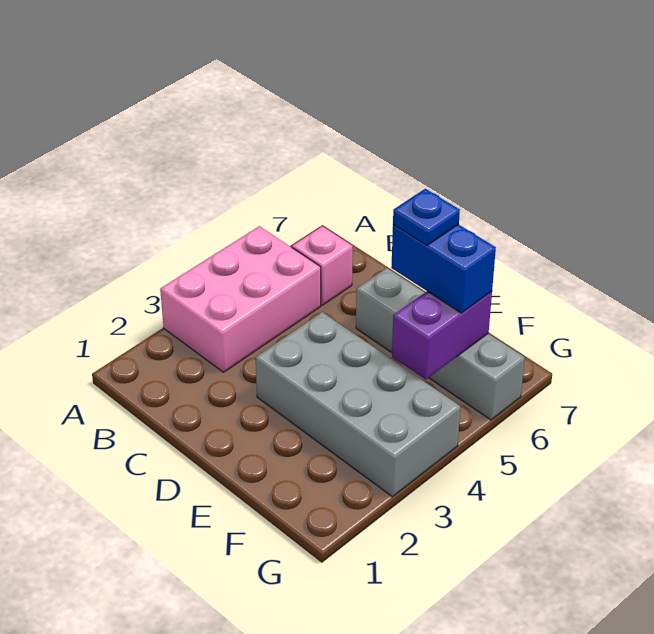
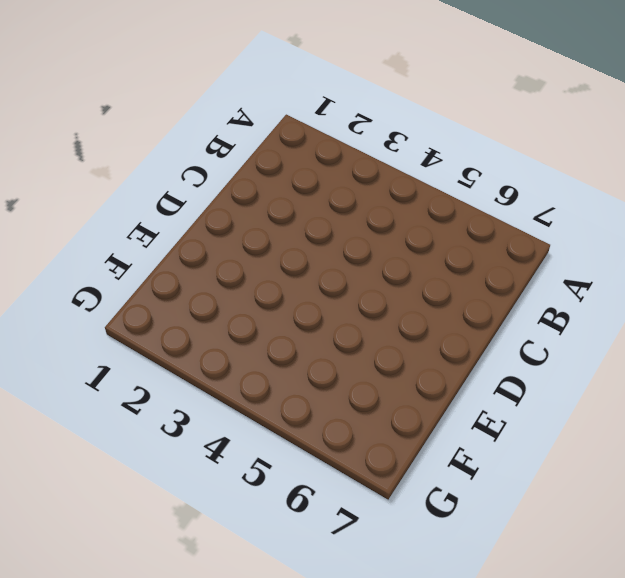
none -> pink brick A3:B5 level 1
none -> pink brick B6 level 1

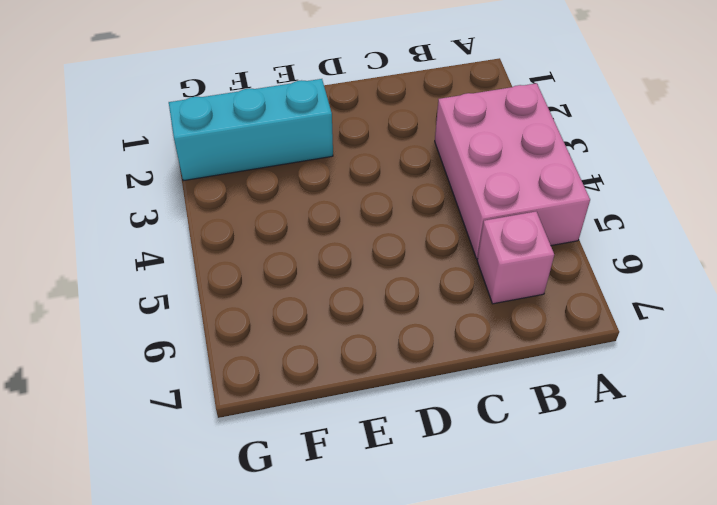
cyan brick E2:G2 level 1 -> none
none -> grey brick D3:G4 level 1
none -> grey brick D6:G6 level 1

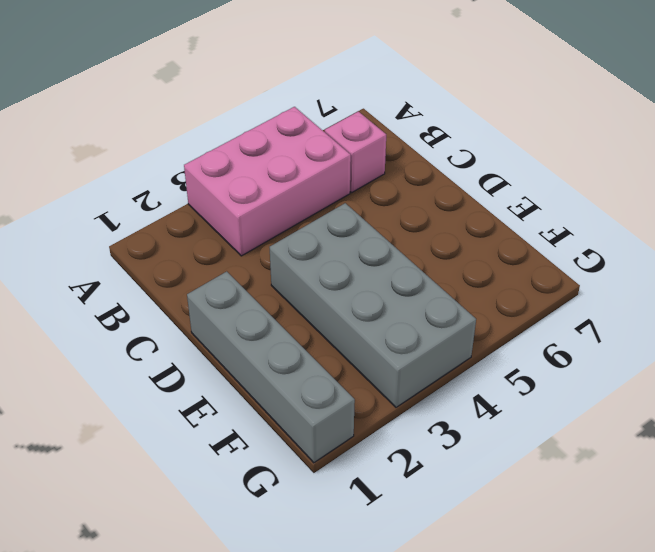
grey brick D1:G1 level 1 -> grey brick D6:G6 level 1
none -> purple brick F5:F6 level 2
none -> blue brick E6:F6 level 3

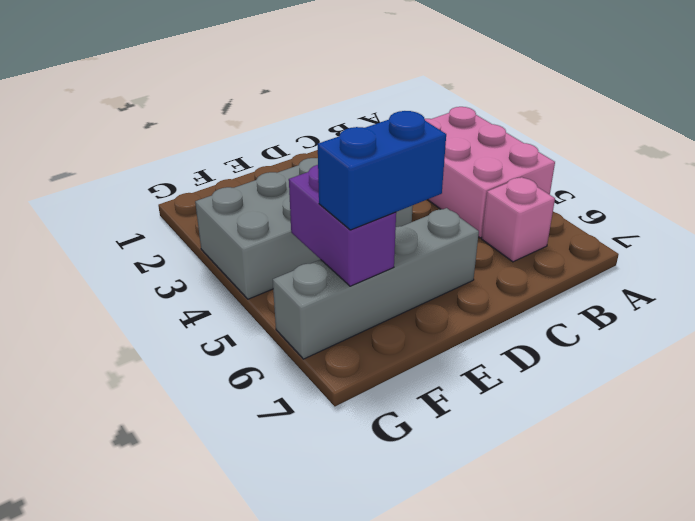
none -> blue plate E6 level 4

